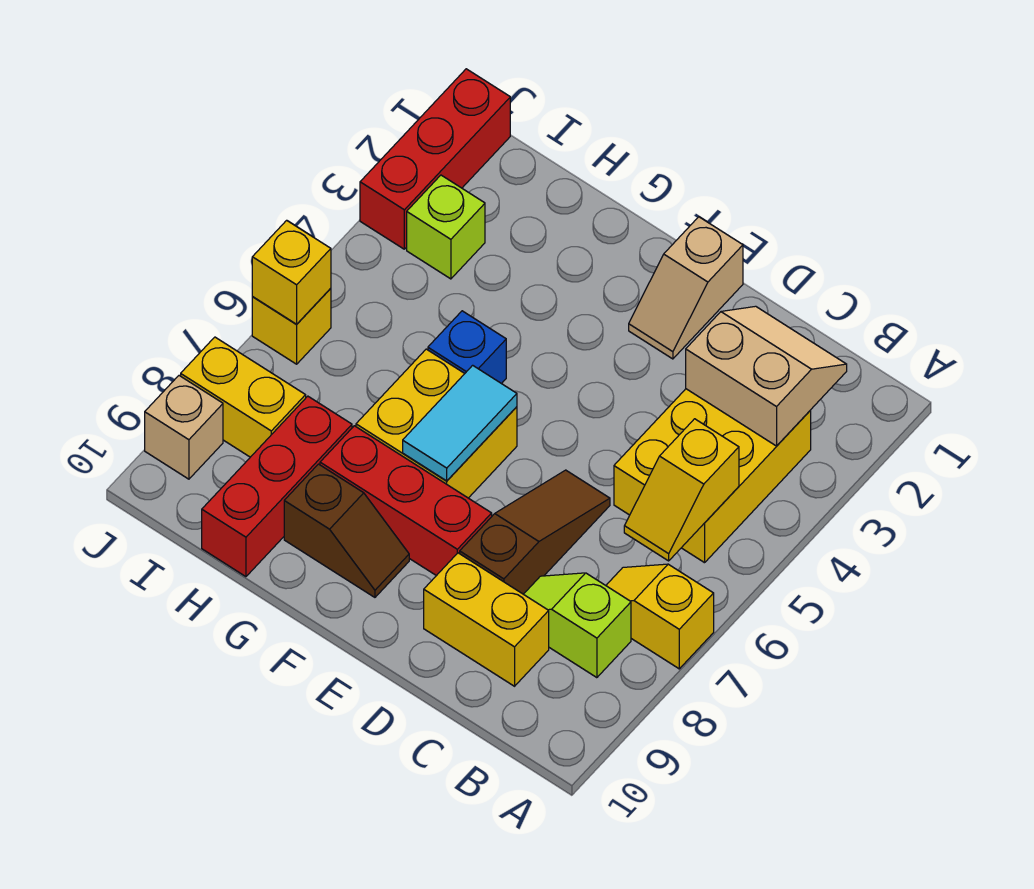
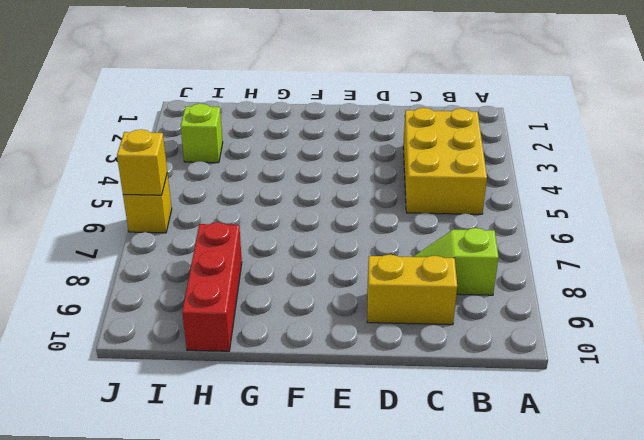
none -> yellow slope A7:B7 level 1 top A
none -> brown slope D6:D8 level 1 top 8
none -> tan slope E1:E2 level 1 top 1

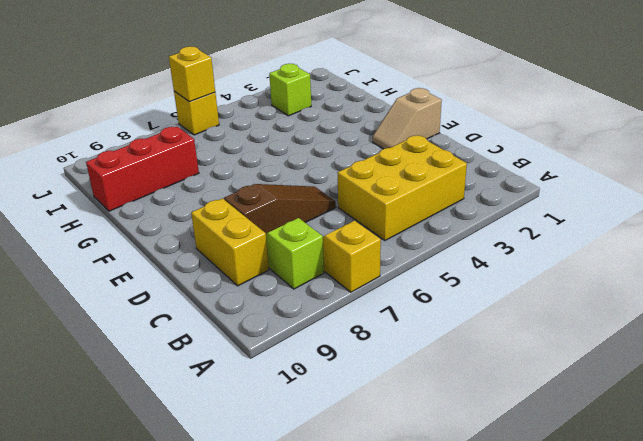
none -> red brick E8:G8 level 1
none -> yellow brick F6:G7 level 1
none -> brown slope F9:G9 level 1 top G

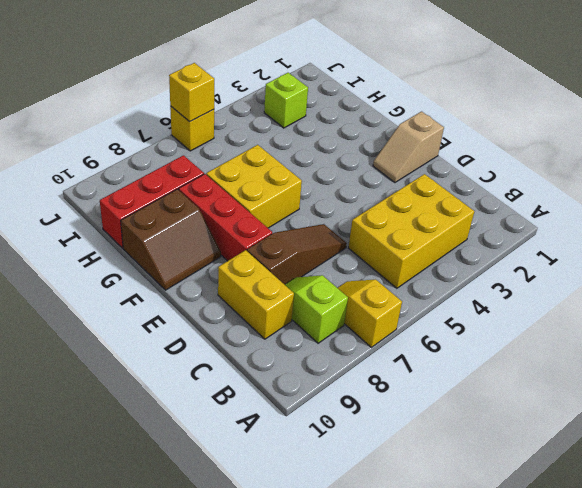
brown slope F9:G10 level 1 top G -> brown slope F9:G9 level 1 top G
none -> blue brick G5 level 1
none -> yellow brick I8:J8 level 1
none -> red brick J1:J3 level 1

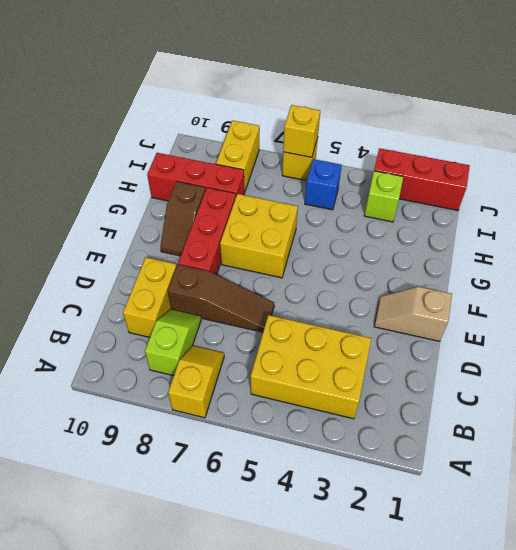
blue brick I5 level 1 -> blue brick G5 level 1
none -> tan brick J9 level 1
none -> tan slope B2:C3 level 2 top 3
none -> yellow slope B5:B6 level 2 top 5

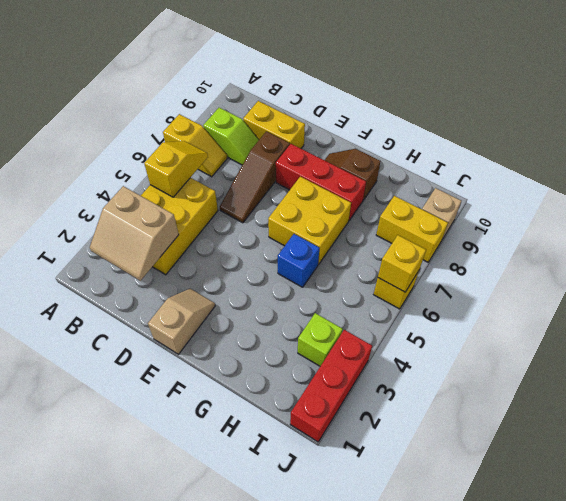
none -> red brick H8:H10 level 1
none -> cyan tile F6:F7 level 2

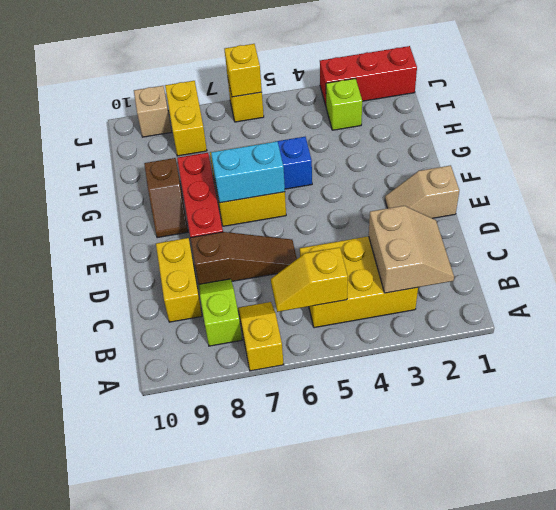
cyan brick F6:F7 level 2 -> cyan tile F6:F7 level 2
none -> red brick H8:H10 level 1

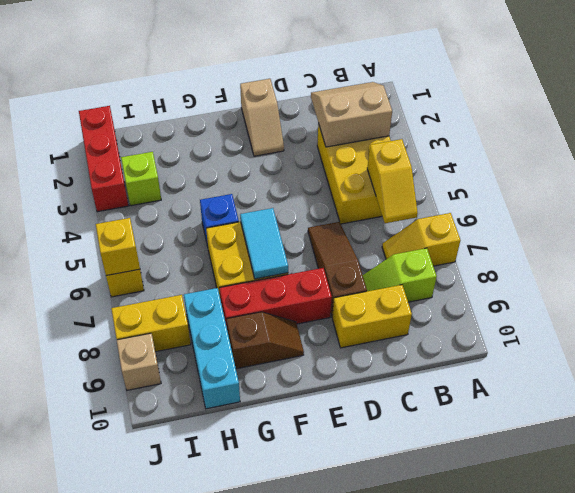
cyan brick H8:H10 level 1 -> red brick H8:H10 level 1

